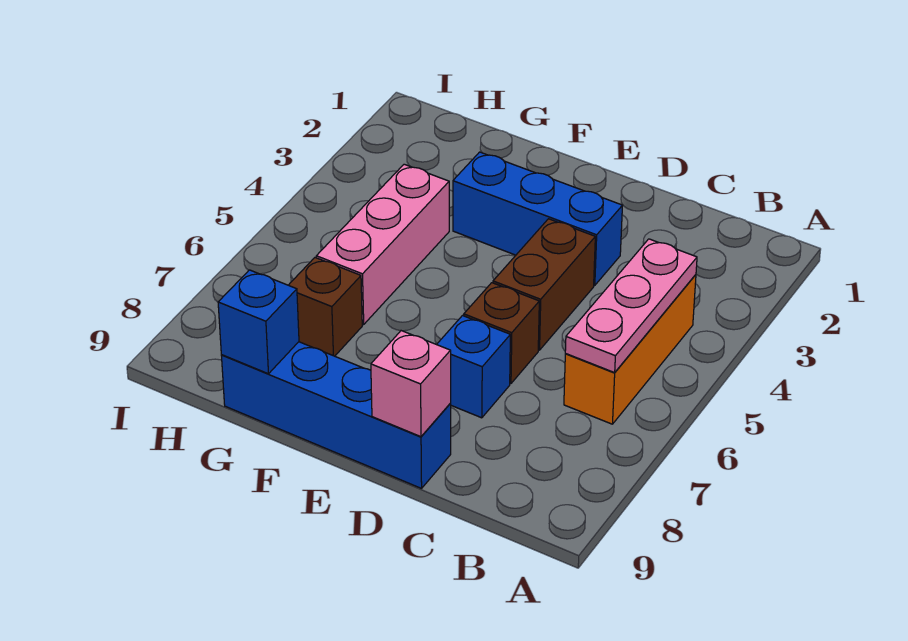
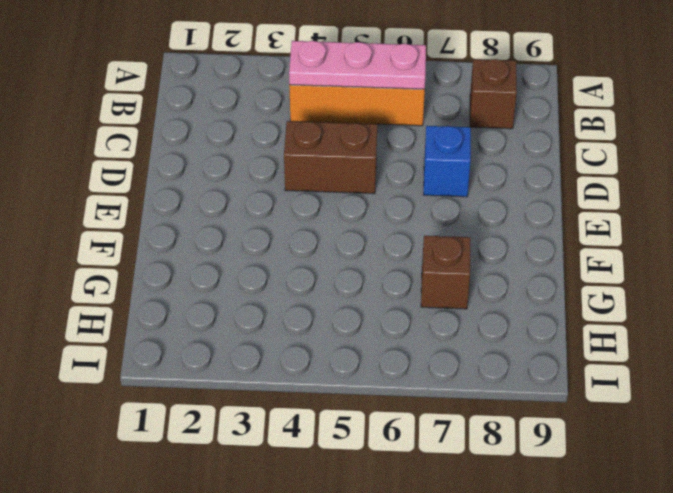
brown brick B8 level 1 -> brown brick D6 level 1
none -> blue brick D3:F3 level 1
none -> blue brick D9:G9 level 1

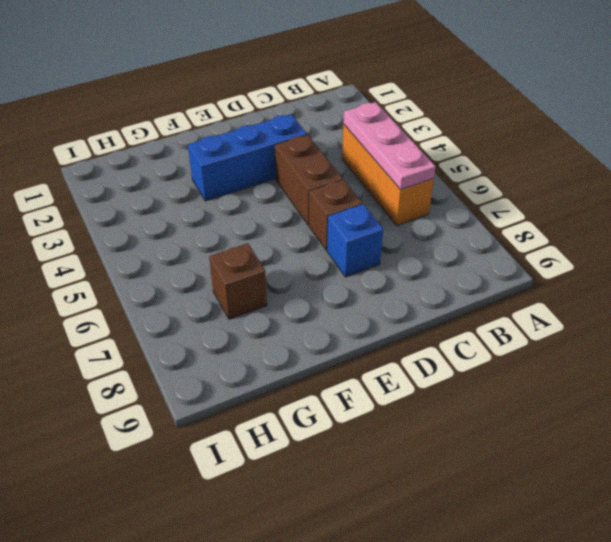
none -> blue brick D9:G9 level 1
none -> pink brick G4:G6 level 1

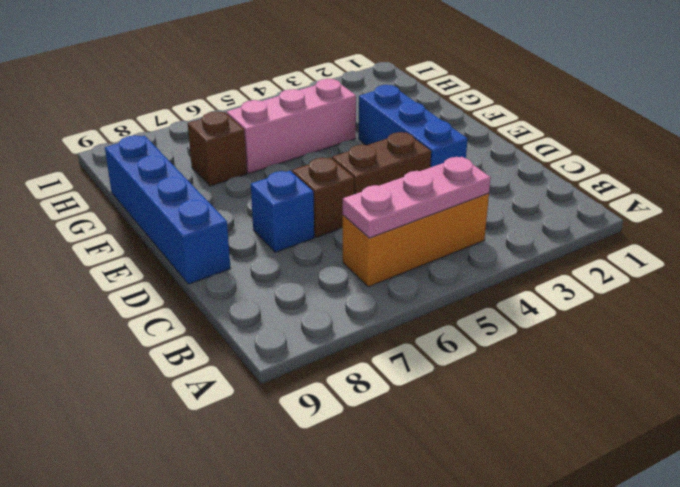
none -> pink brick D9 level 2
none -> blue brick G9 level 2

